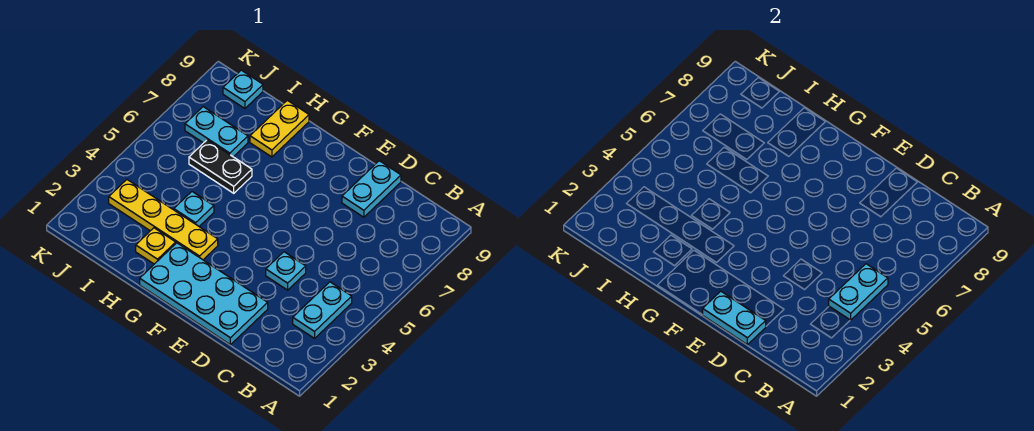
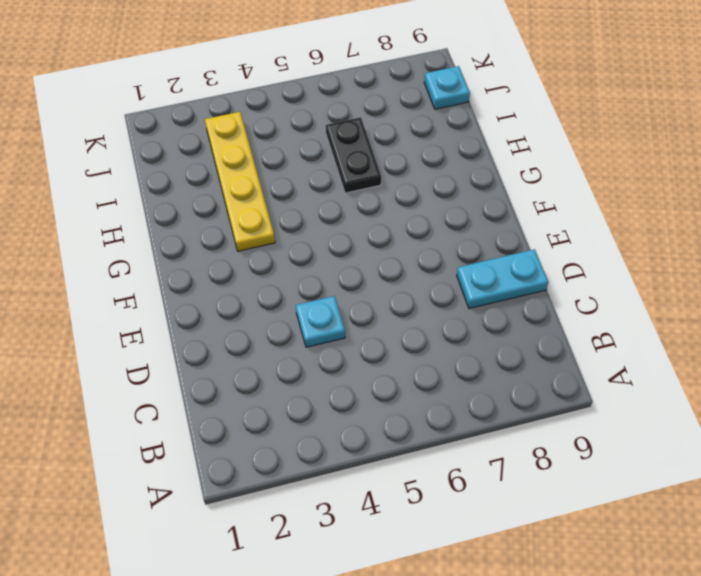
none -> cyan plate B3:B4 level 1
none -> cyan plate D1:G2 level 1
none -> yellow plate H2 level 1

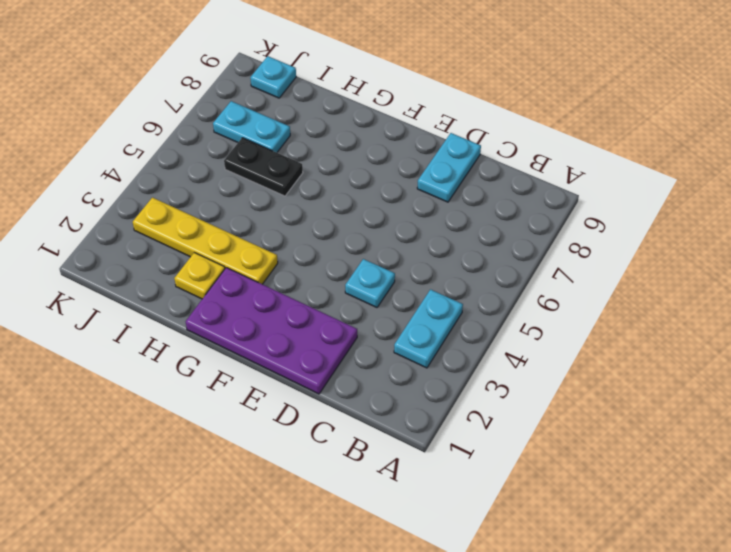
purple plate D1:G2 level 1 -> cyan plate D1:G2 level 1
none -> cyan plate H4 level 1
none -> yellow plate H8:H9 level 1
none -> cyan plate B4:B5 level 2

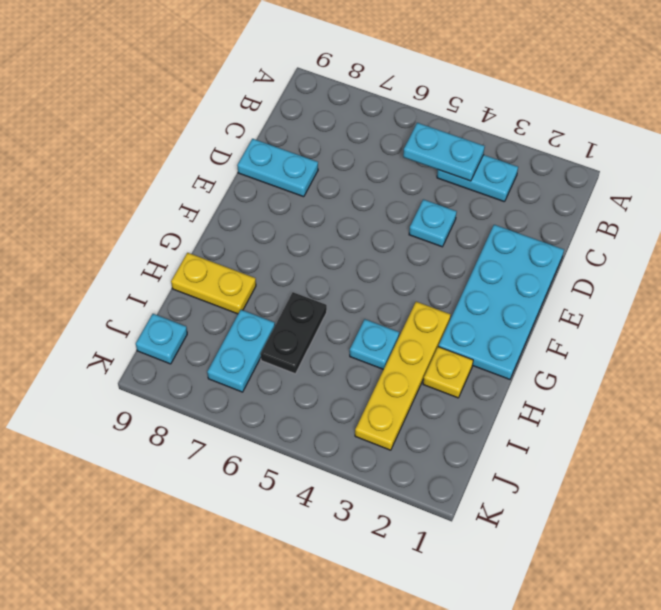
none -> cyan plate D1:E1 level 2

